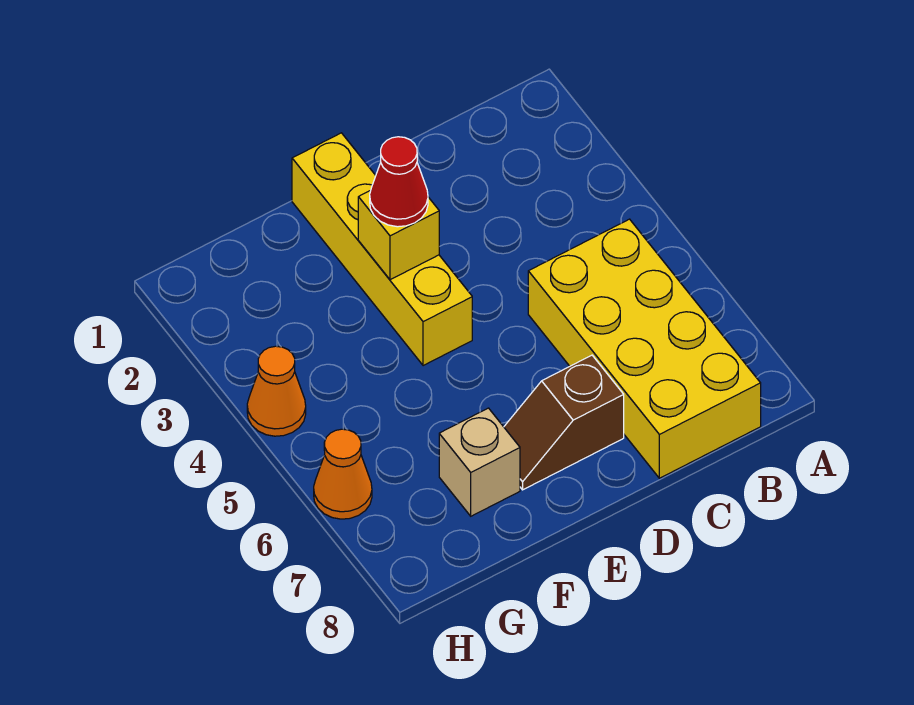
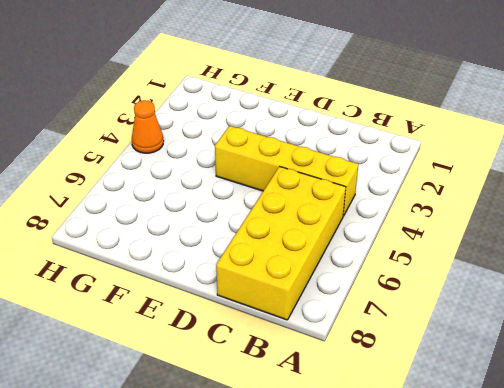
yellow brick B4:E4 level 1 -> yellow brick E1:E4 level 1
none -> brown slope D7:E7 level 1 top D
none -> tan brick F7 level 1

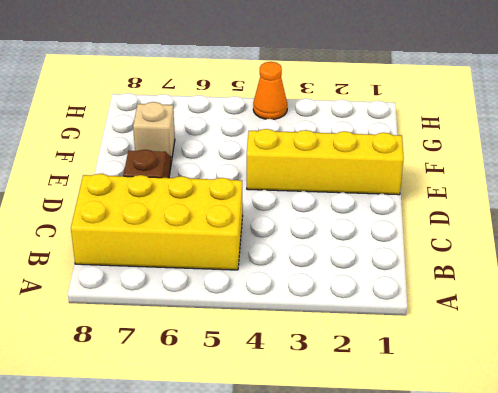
none -> orange cone H6 level 1
none -> yellow brick E3 level 2

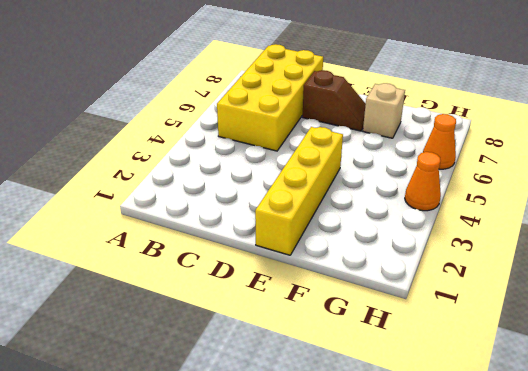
none -> yellow brick E3 level 2
none -> red cone E3 level 3

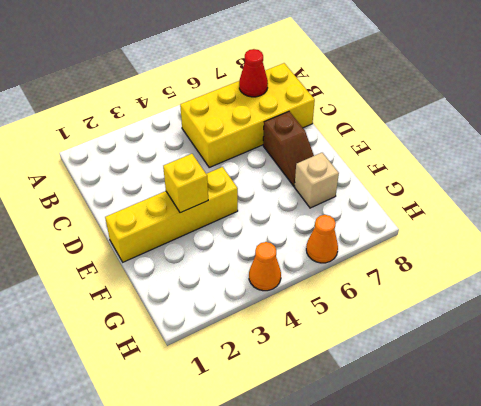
red cone B7 level 2 -> red cone E3 level 3

